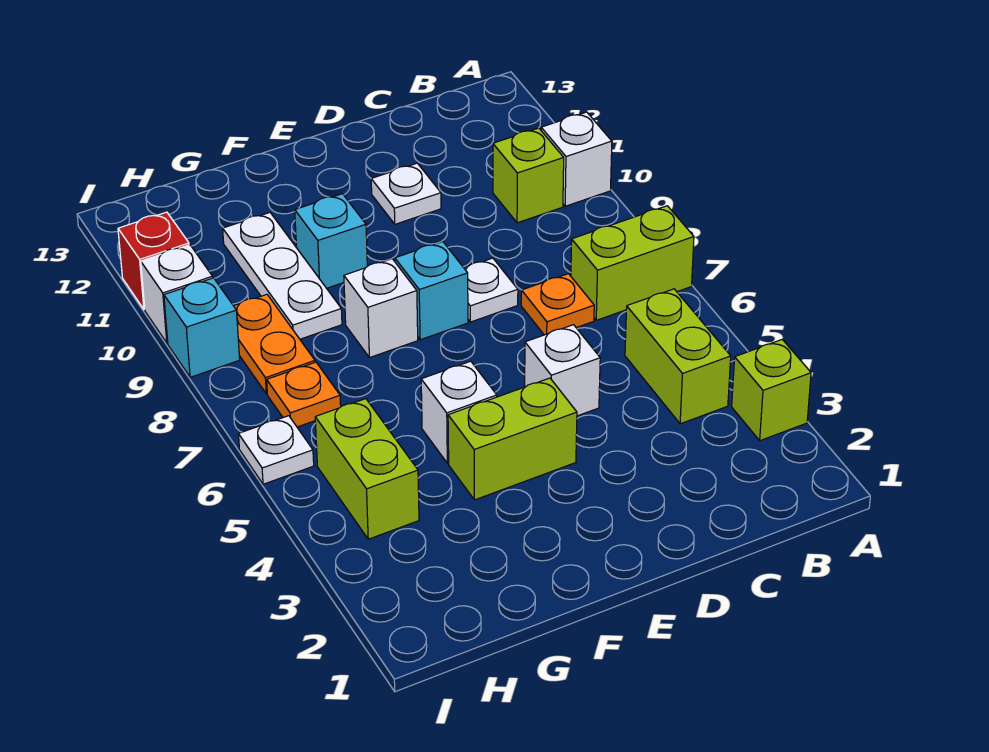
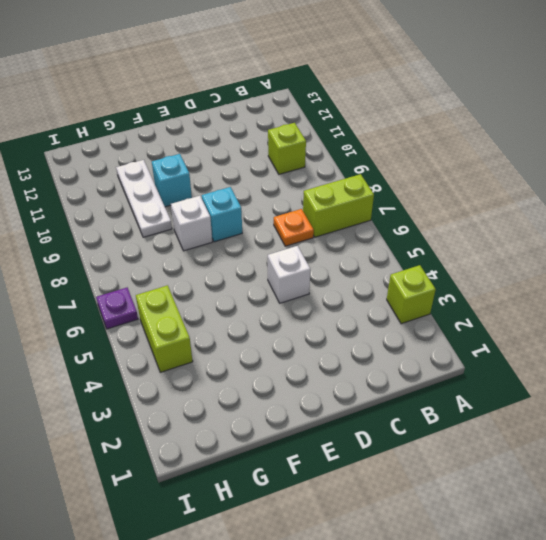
purple plate I6 level 1 -> white plate I6 level 1
none -> white brick A10 level 1
none -> lime brick B4:B5 level 1
none -> white plate D8 level 1

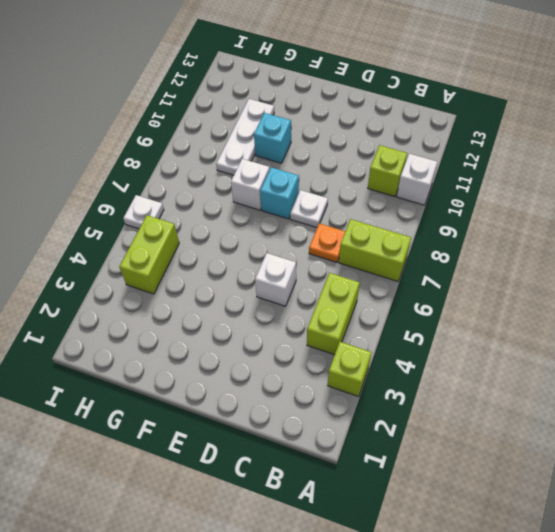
none -> white plate D11 level 1
none -> lime brick E4:F4 level 1
none -> white brick F5 level 1

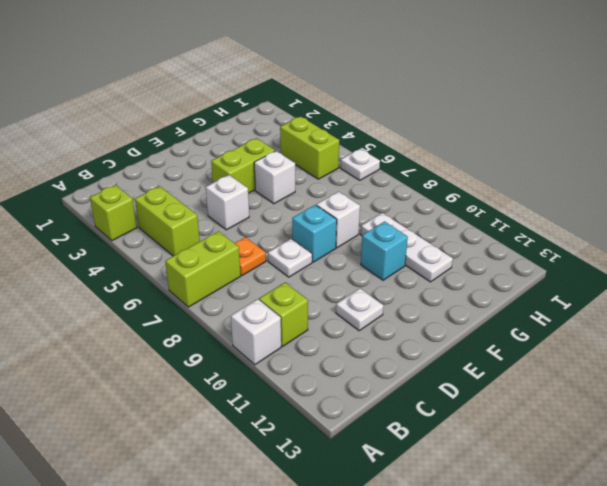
none -> orange plate H7 level 1
none -> orange plate H8:H9 level 1
none -> cyan brick I9 level 1

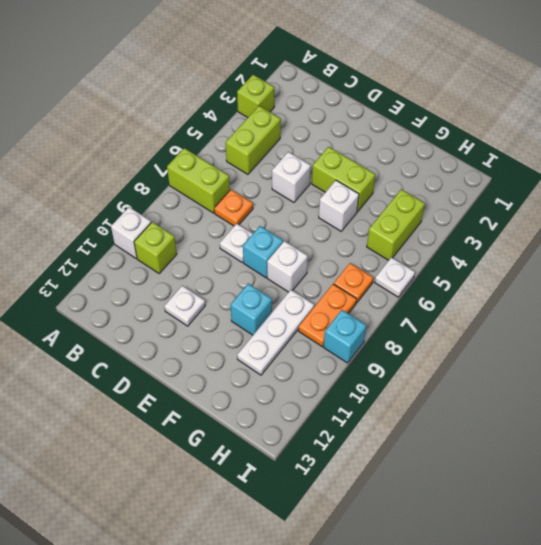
none -> white brick I10 level 1
none -> red brick I11 level 1

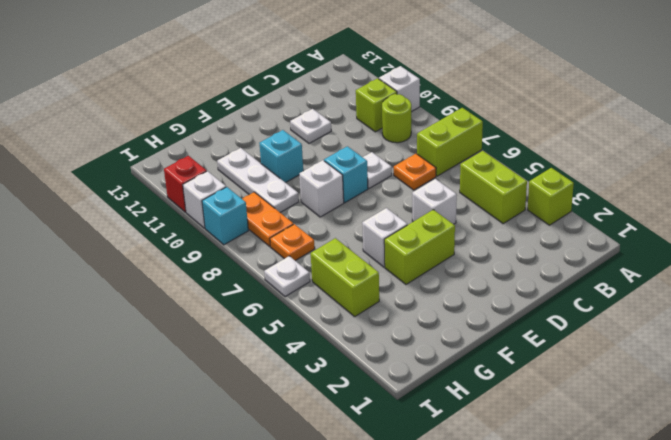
lime round brick B9 level 1 -> none

